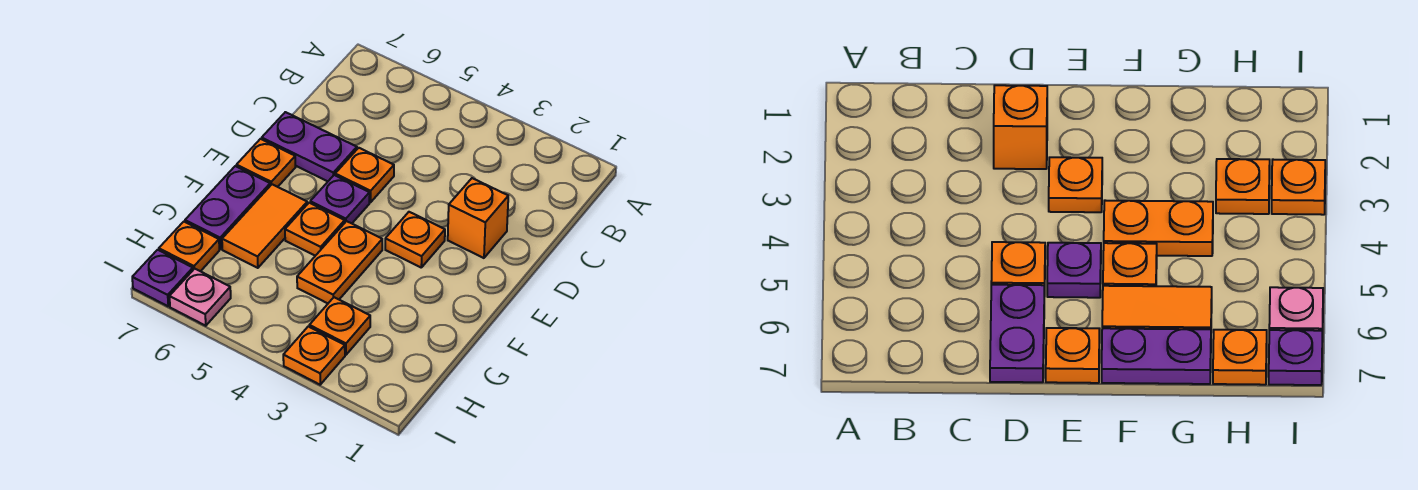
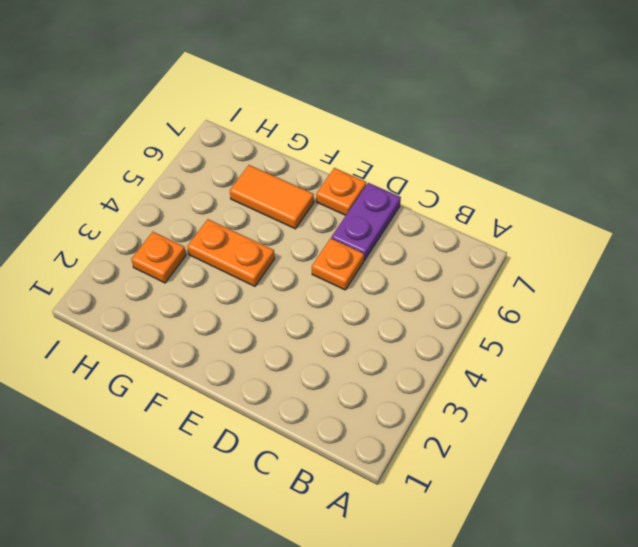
none -> orange brick D2 level 1
none -> orange plate E3 level 1
none -> purple plate E5 level 1

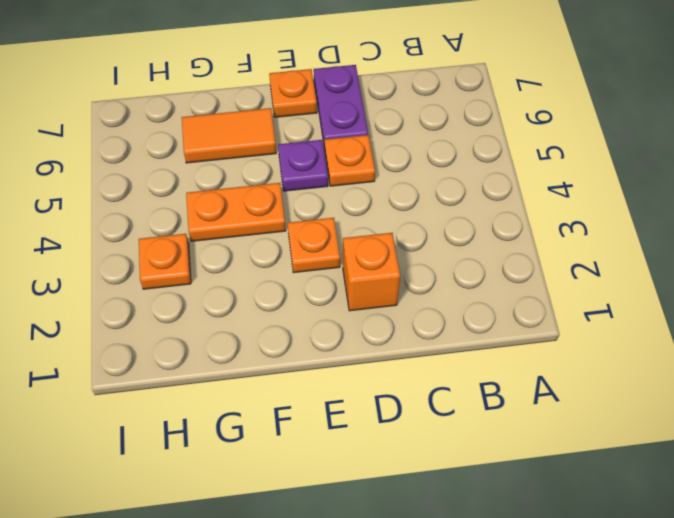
none -> orange plate F5 level 1
none -> purple plate F7:G7 level 1
none -> orange plate H7 level 1

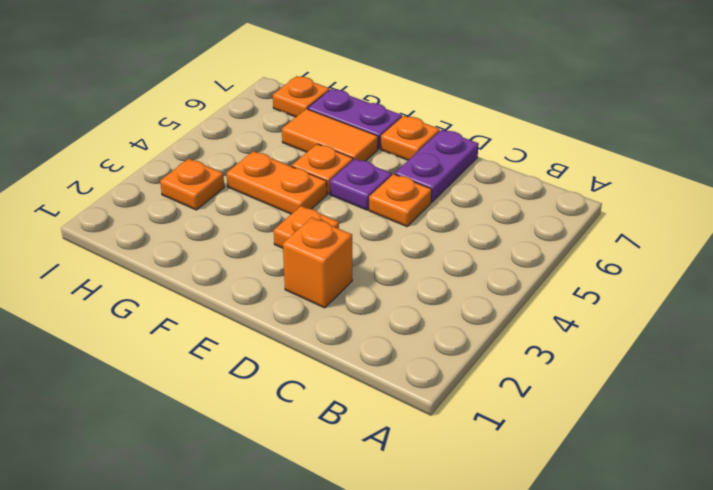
none -> orange plate I3 level 1
none -> pink plate I6 level 1
none -> purple plate I7 level 1

